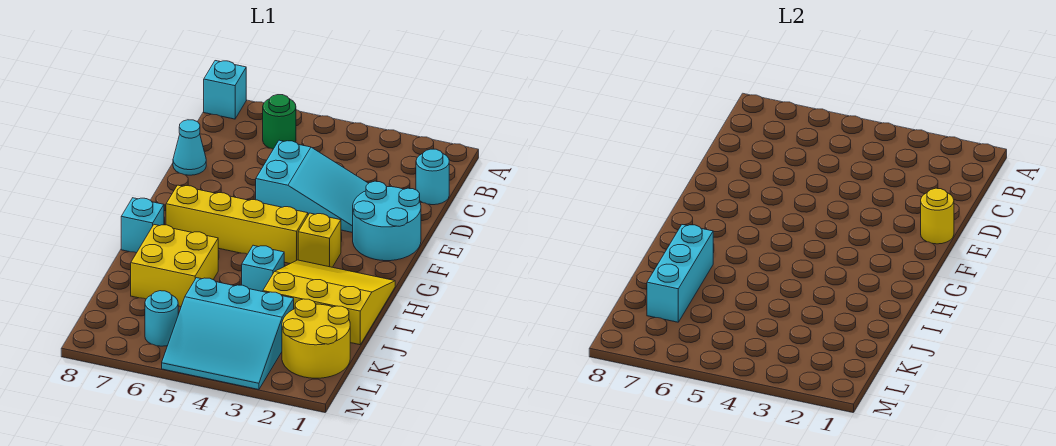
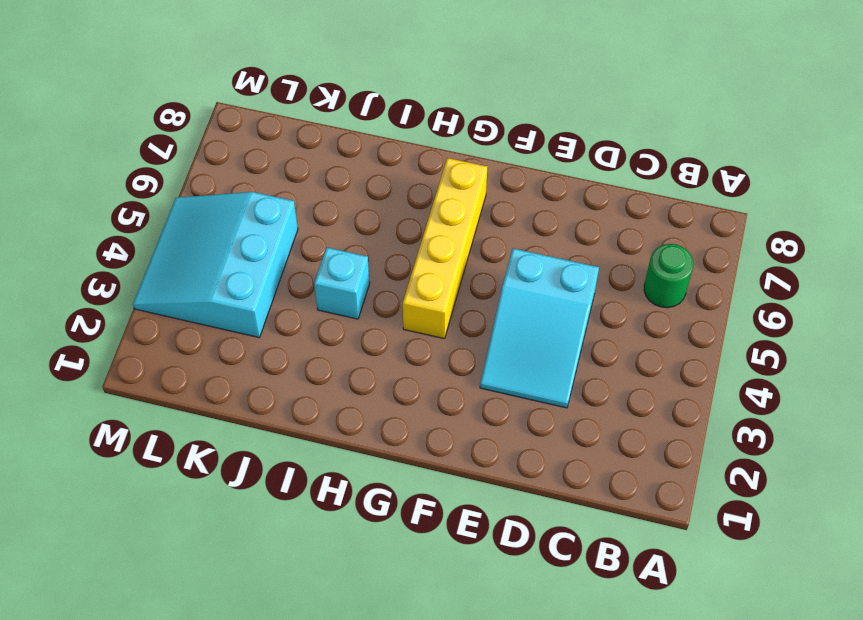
none -> cyan brick A8 level 1
none -> cyan round brick C1 level 1
none -> cyan cone D8 level 1

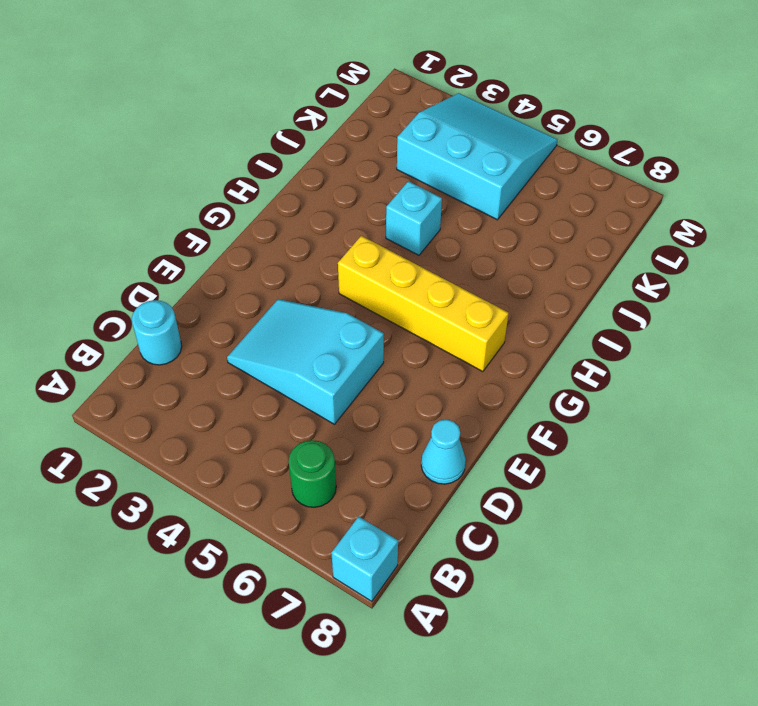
none -> cyan round brick E1:F2 level 1
none -> yellow brick G3 level 1
none -> yellow slope H1:J3 level 1 top J

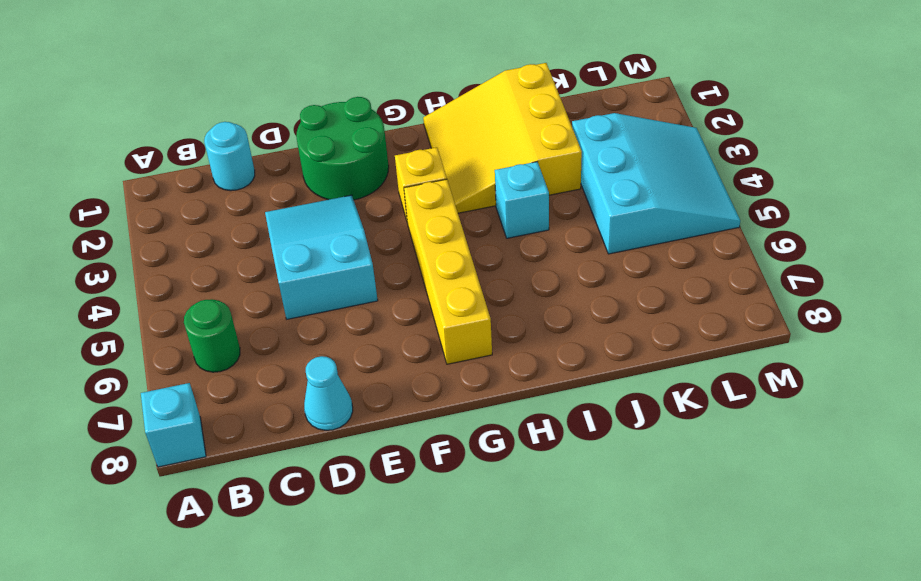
green round brick E1:F2 level 1 -> cyan round brick E1:F2 level 1
none -> cyan brick H8 level 1
none -> yellow brick I6:J7 level 1
none -> yellow round brick K1:L2 level 1

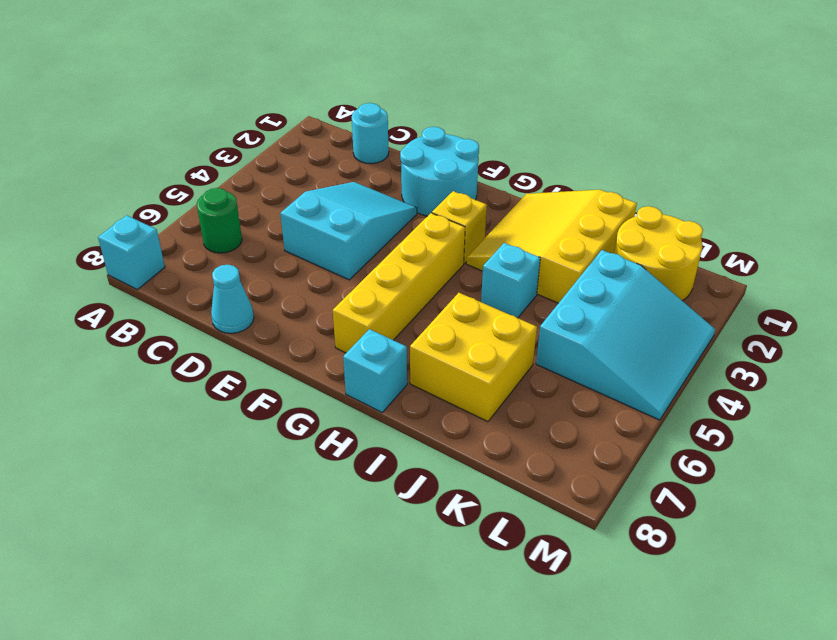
none -> cyan round brick L6 level 1
none -> yellow round brick E1 level 2
none -> cyan brick I7:K7 level 2

